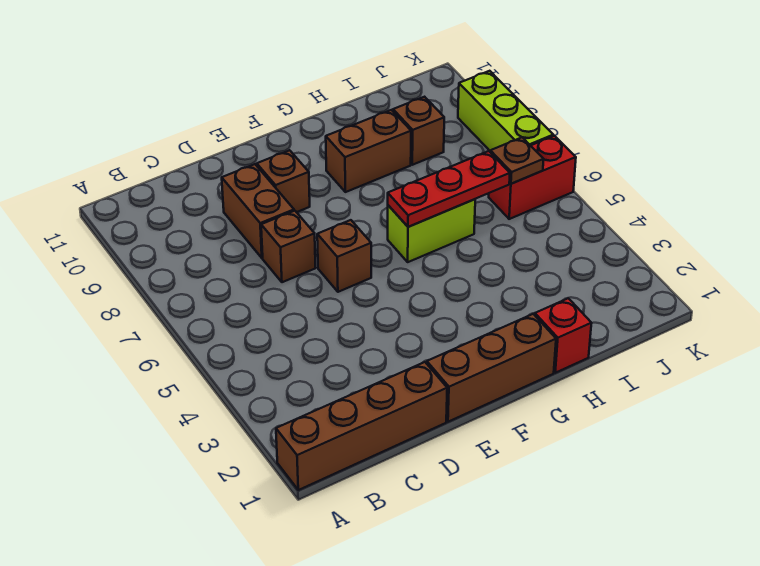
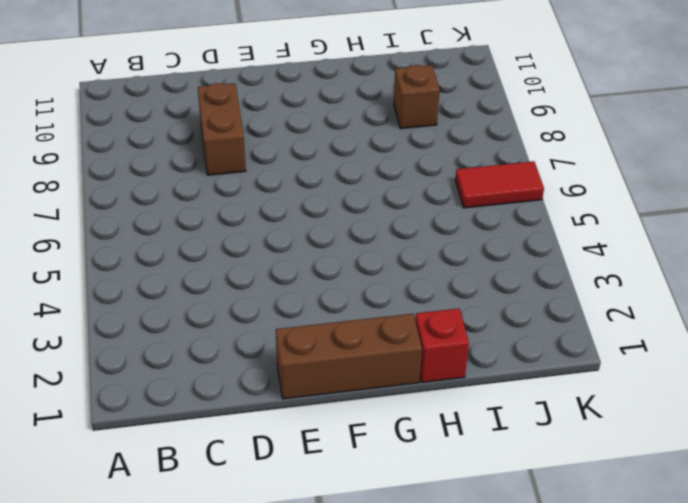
red tile J6:K6 level 1 -> red brick J6:K6 level 1
none -> brown brick A1:D1 level 1
none -> brown brick D7 level 1
none -> brown brick E6 level 1

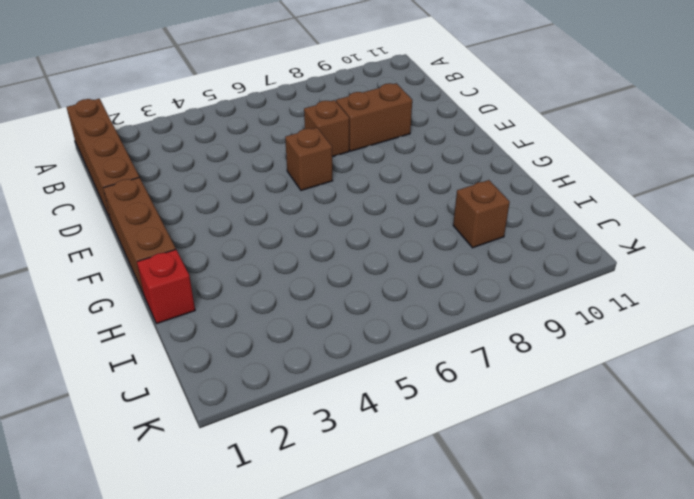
none -> brown brick E9 level 1
none -> lime brick G6:H6 level 1
none -> brown brick G9:H9 level 1

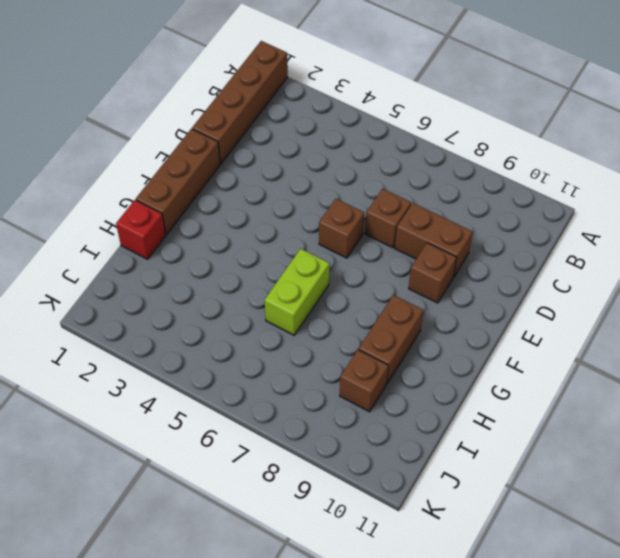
none -> red brick J6:K6 level 1
none -> lime brick K7:K9 level 1
none -> red plate G6:I6 level 2

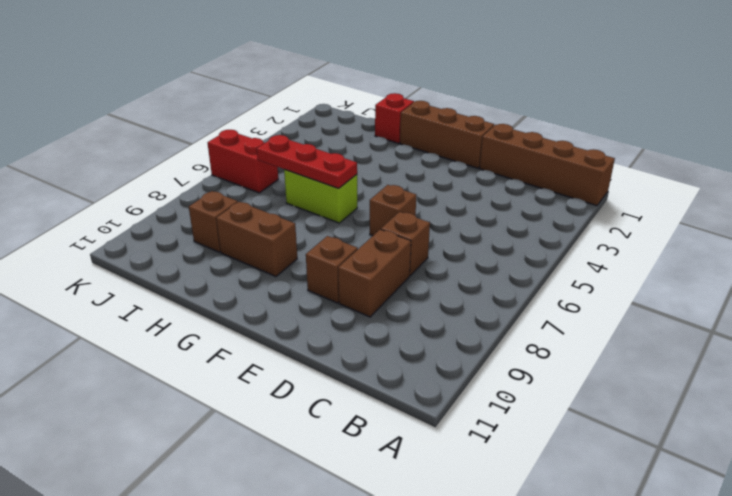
none -> lime brick K7:K9 level 1
none -> brown plate J6 level 2

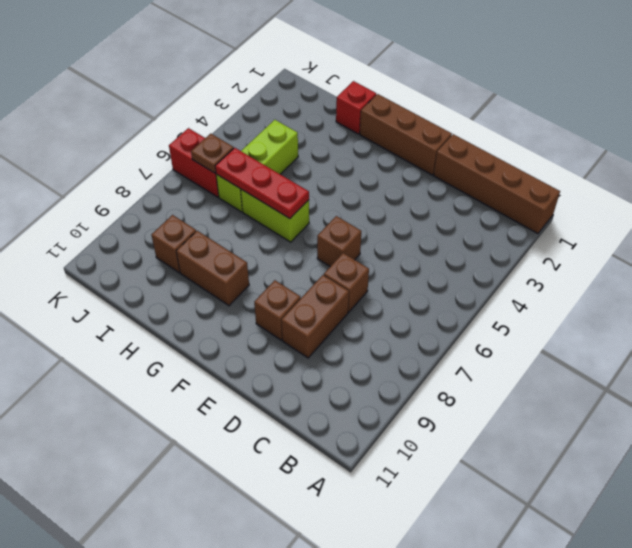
lime brick I4:I6 level 1 -> lime brick K7:K9 level 1

